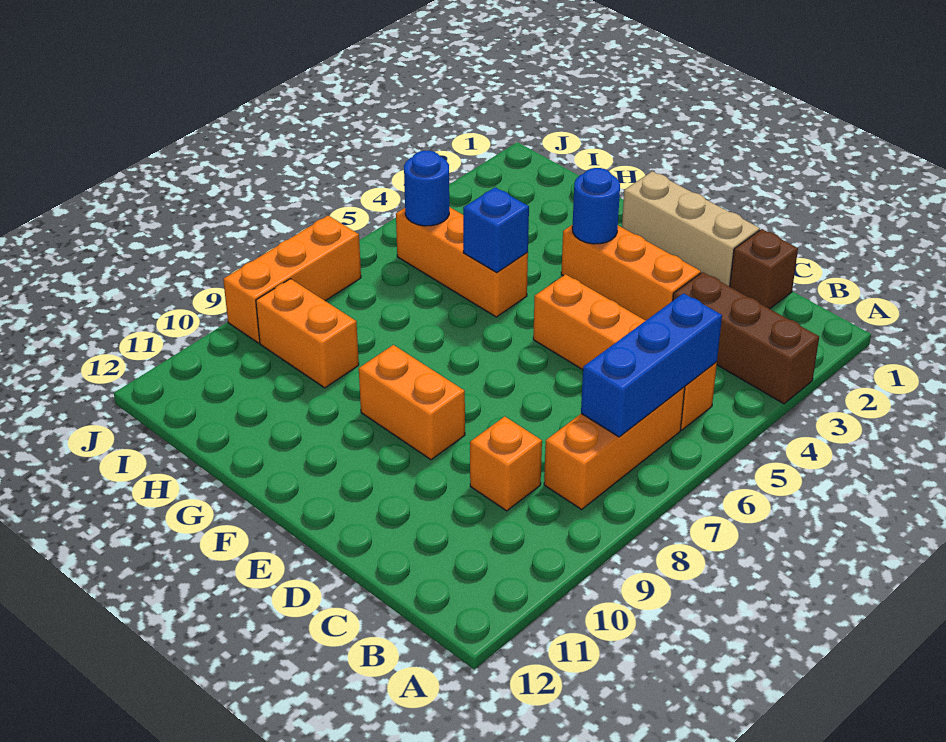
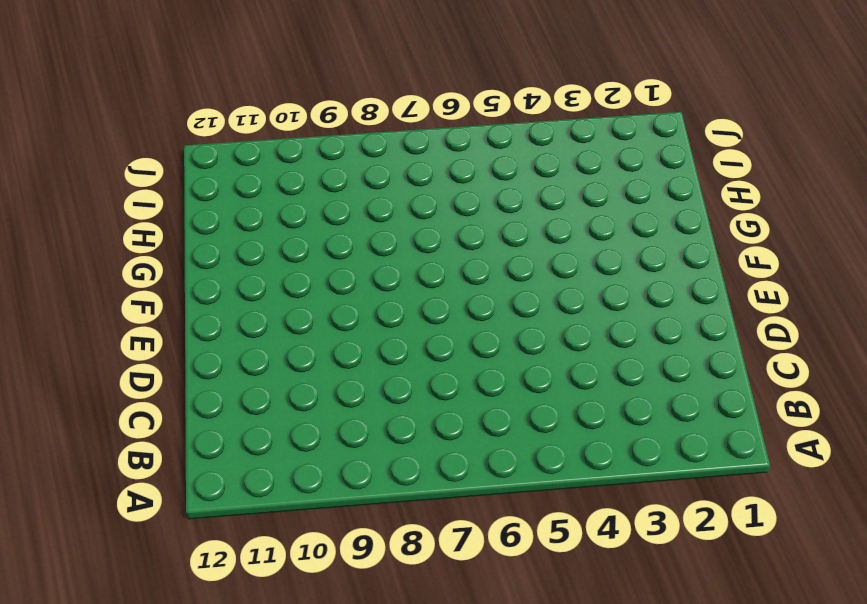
none -> brown brick A3:C3 level 1
none -> orange brick B5:E5 level 1
none -> orange brick B6:B8 level 1

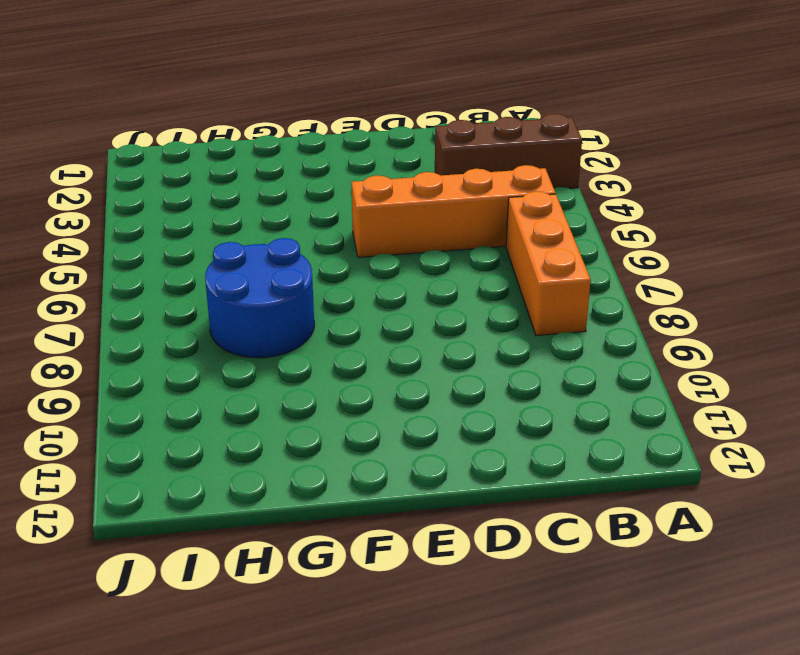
blue round brick G7:H8 level 1 -> none
none -> brown brick C1 level 1
none -> orange brick C9 level 1
none -> tan brick D1:F1 level 1

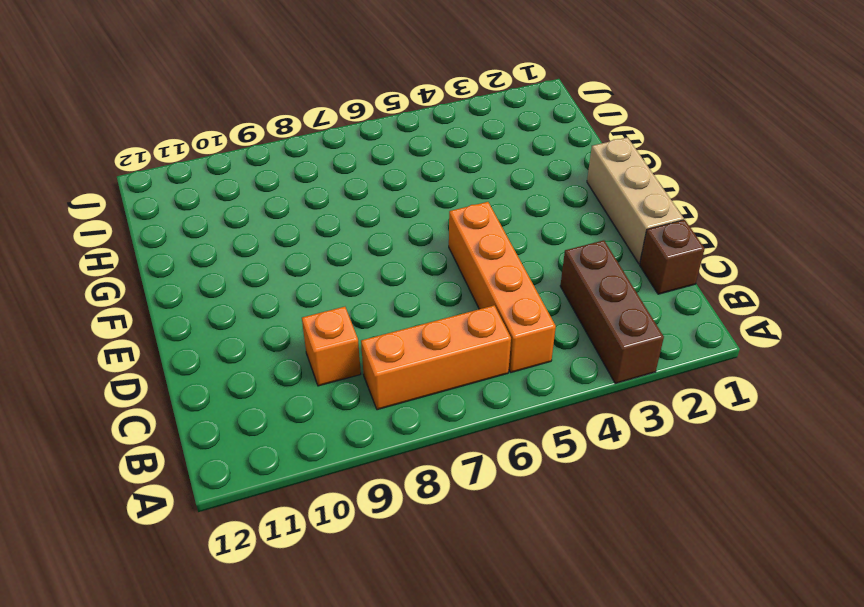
none -> orange brick D3:F3 level 1
none -> orange brick E9:F9 level 1
none -> orange brick G5:I5 level 1

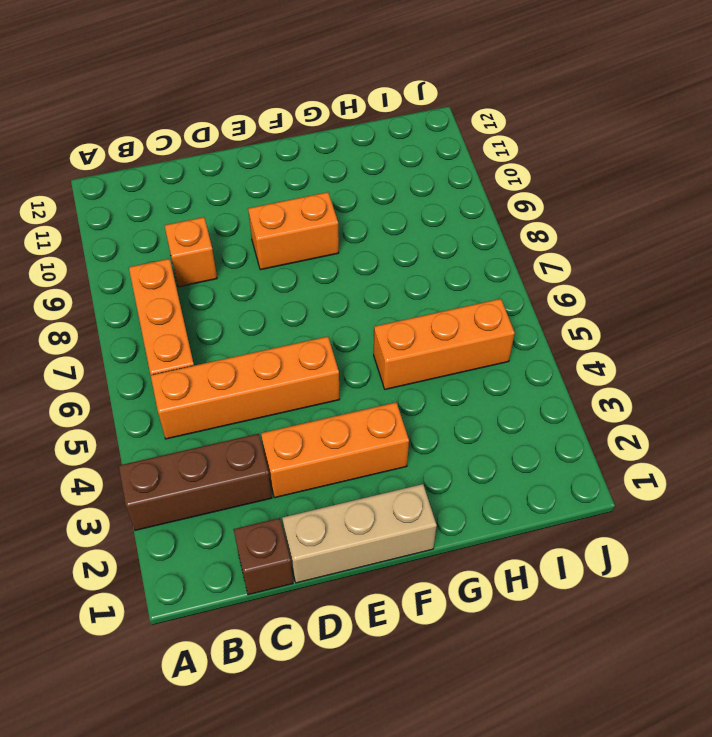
none -> orange brick H9:I9 level 1
none -> orange brick J7:J9 level 1
none -> blue brick B5:B7 level 2

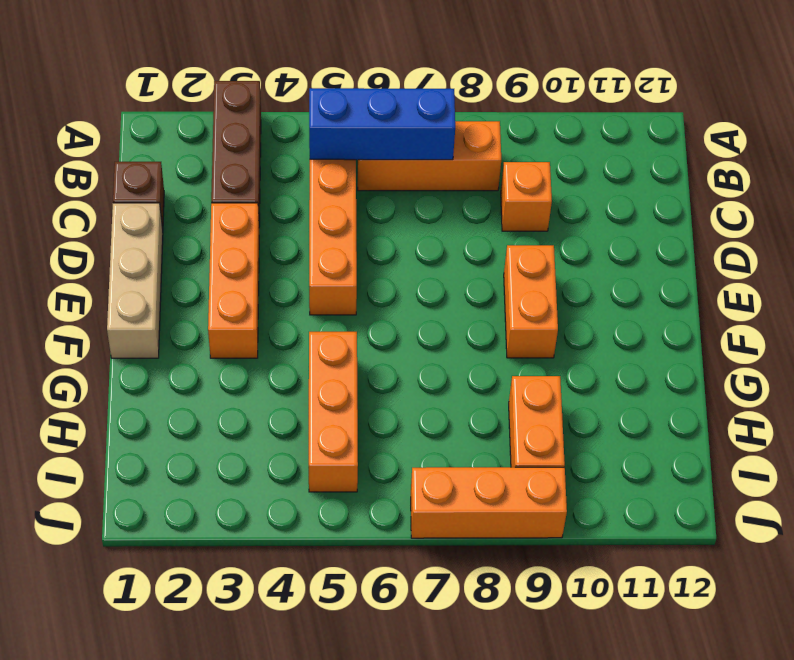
none -> blue round brick F3 level 2
none -> blue brick G5 level 2
none -> blue round brick I5 level 2

